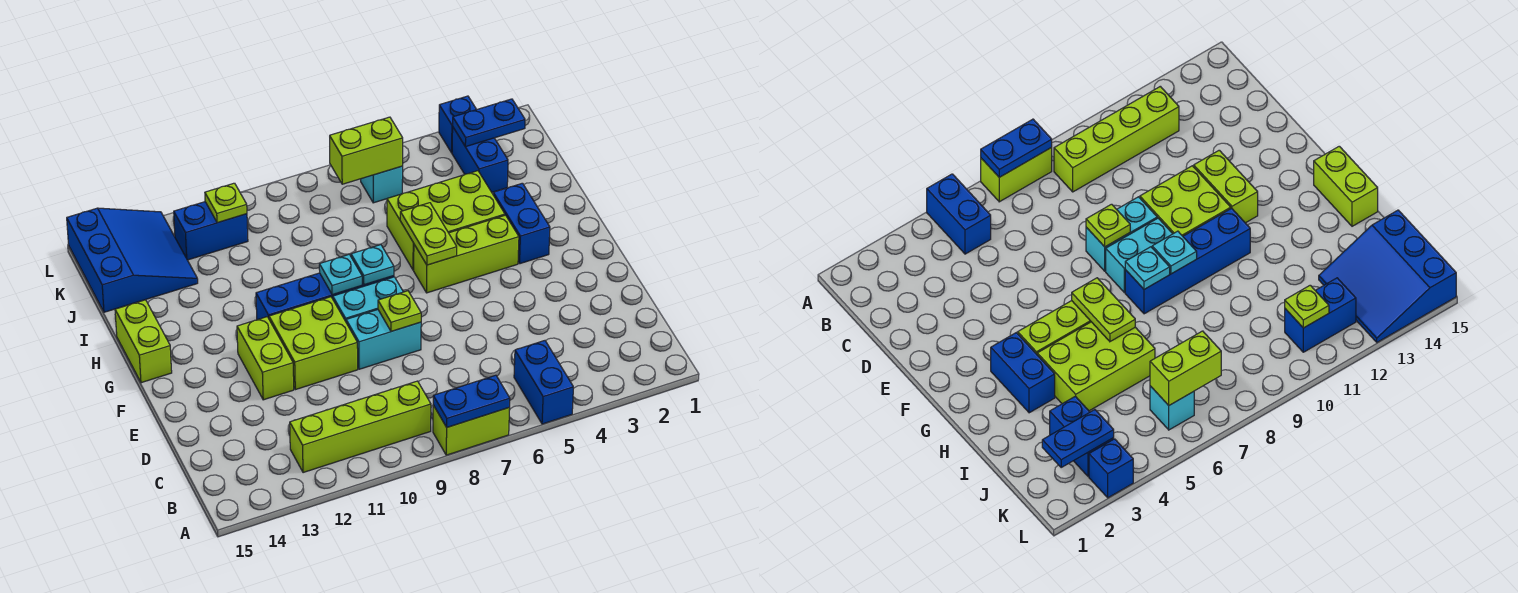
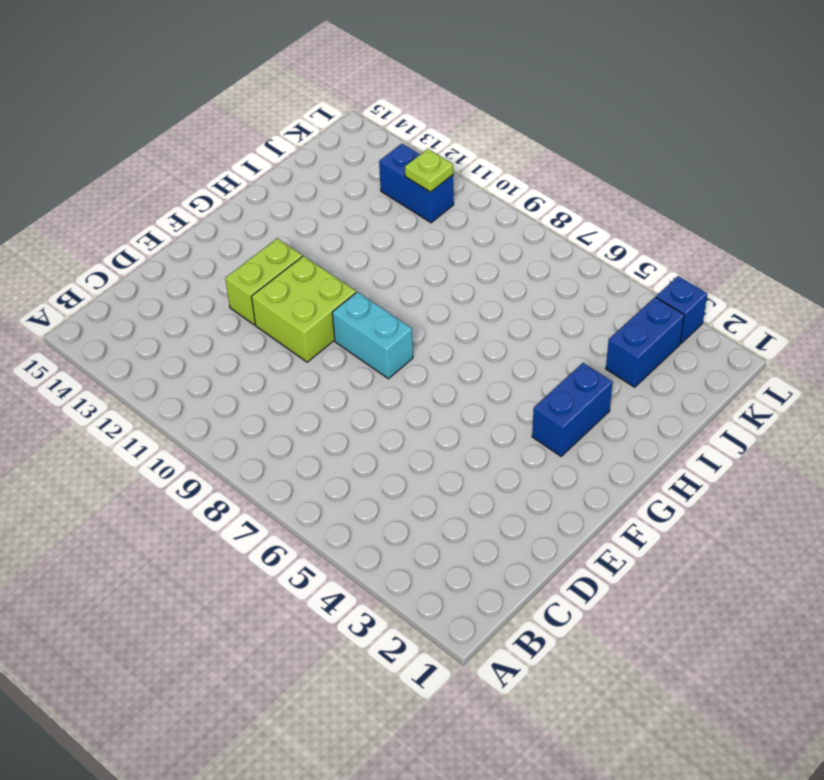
none -> blue brick A5:B5 level 1
none -> lime brick A7:A8 level 1
none -> lime brick B9:B12 level 1

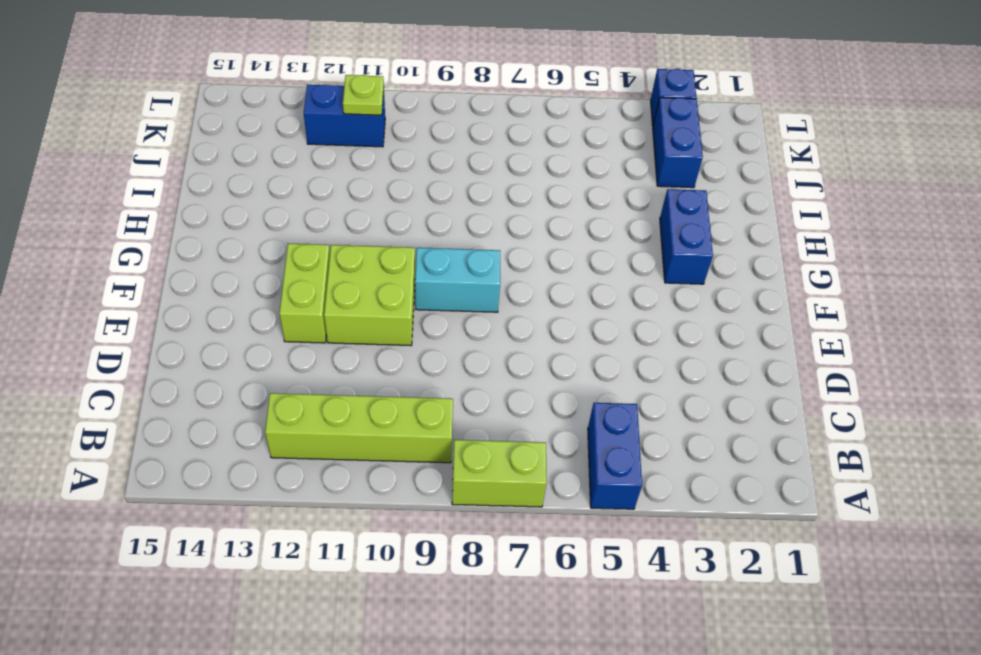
none -> cyan brick E8:E9 level 1
none -> lime brick G4:G6 level 1
none -> blue brick G8:G11 level 1

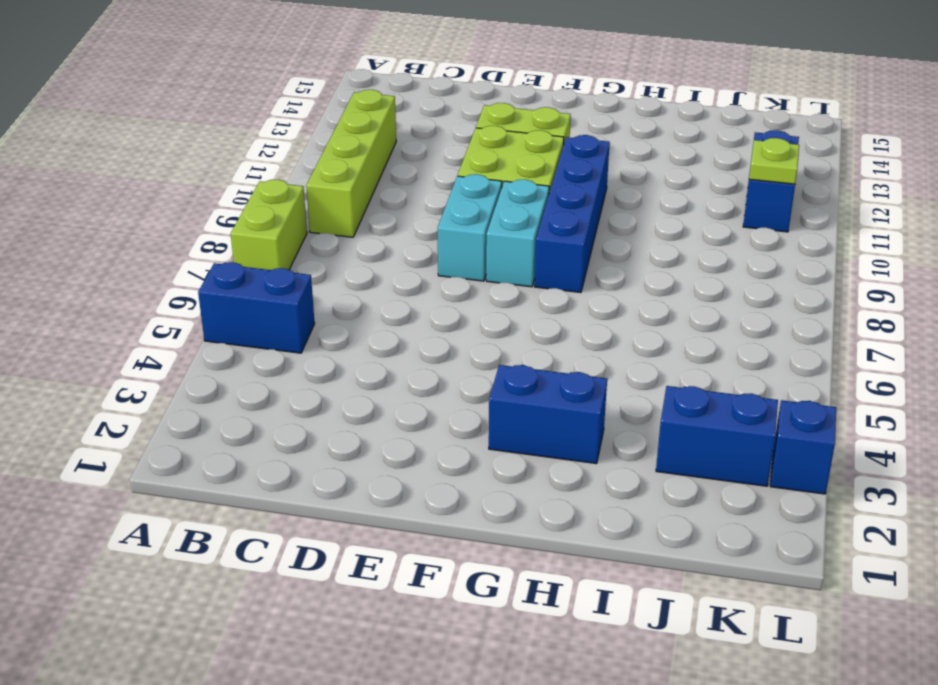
none -> lime brick G4:G6 level 1
none -> lime brick G15:H15 level 1
none -> lime brick H4:I6 level 1

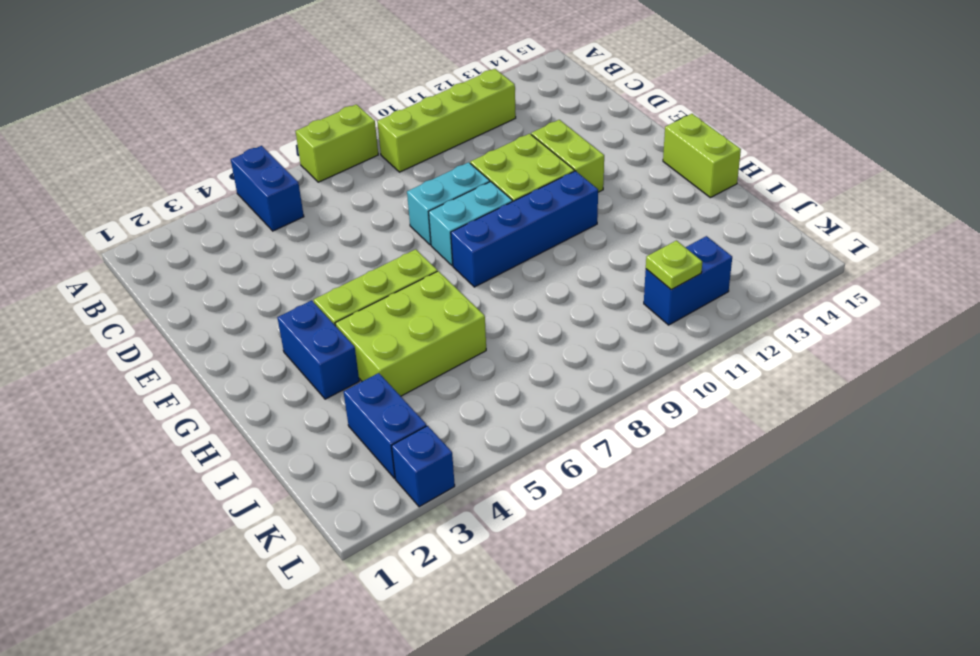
none -> blue slope J13:L15 level 1 top 15
none -> cyan brick K6 level 1
none -> blue plate A7:A8 level 2

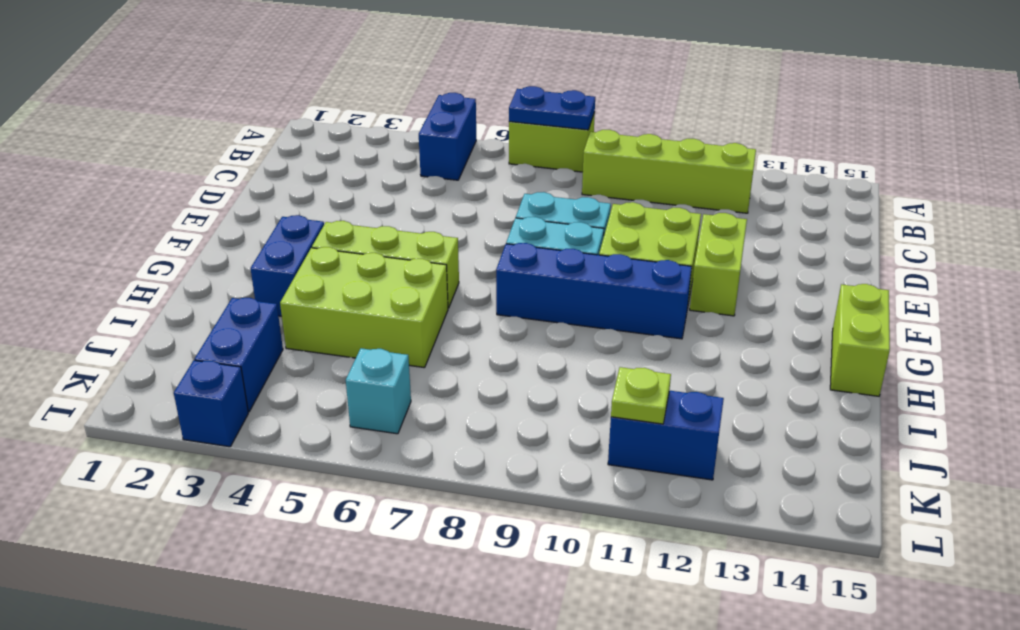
none -> blue slope J13:L15 level 1 top 15
none -> lime plate E8 level 2
none -> lime plate G6:H6 level 2

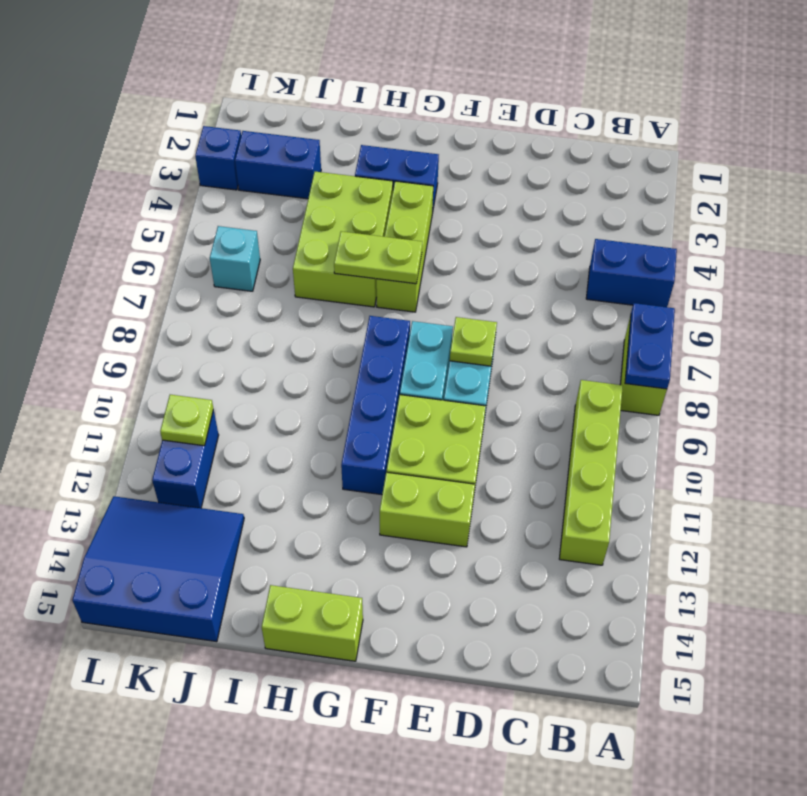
none -> cyan plate G8 level 2
none -> cyan plate G9 level 2
none -> blue plate K2:K3 level 2

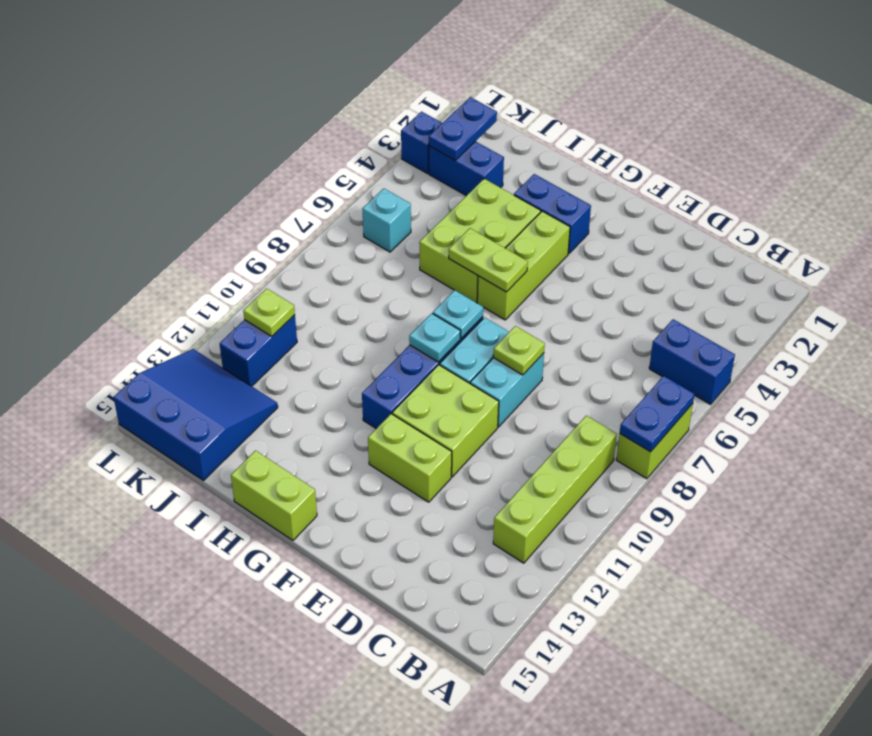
none -> lime brick K6:K7 level 2

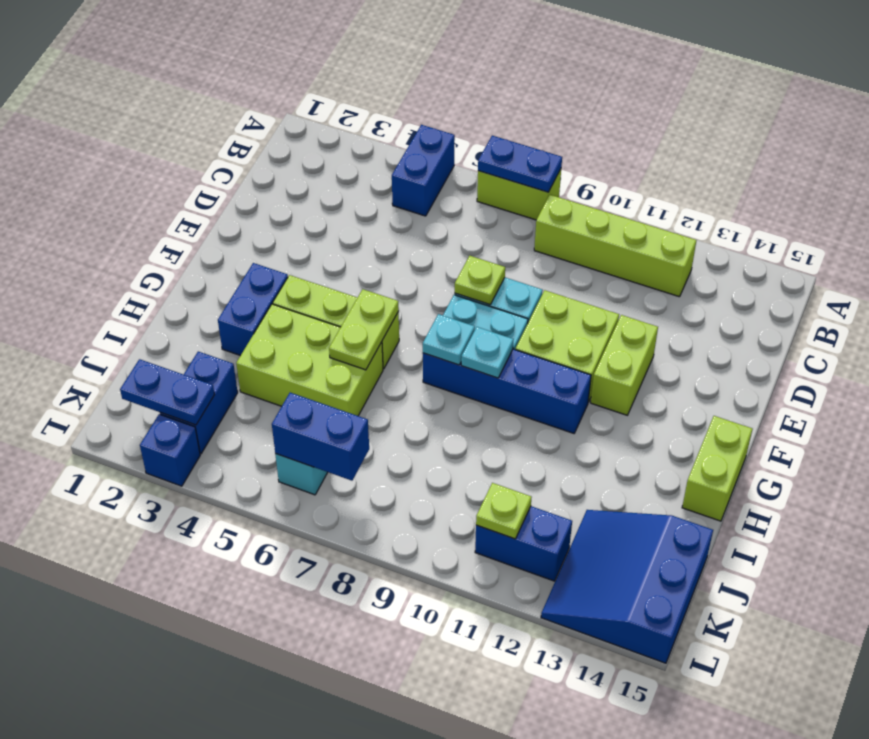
blue brick K6:K7 level 2 -> lime brick K6:K7 level 2

